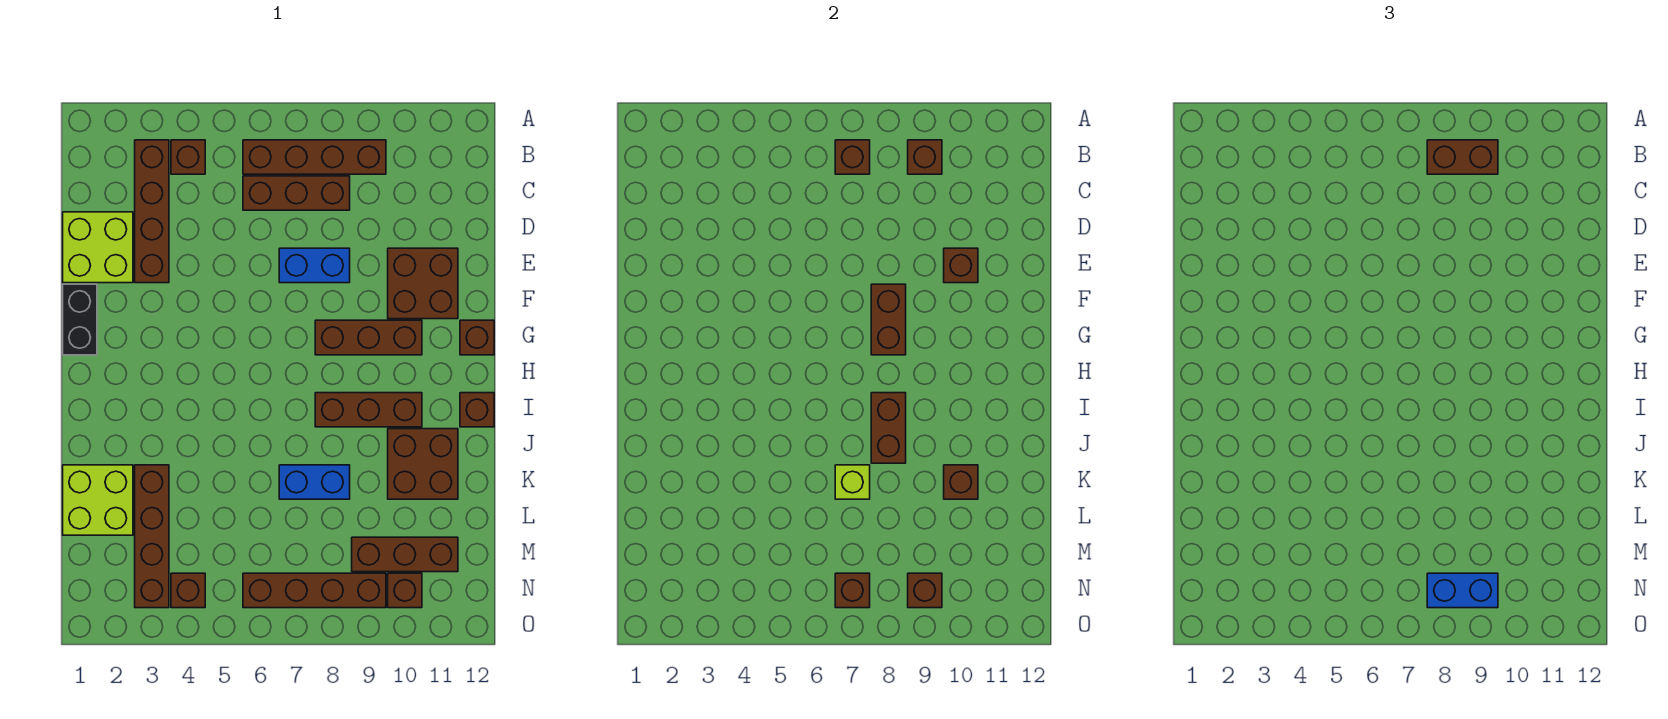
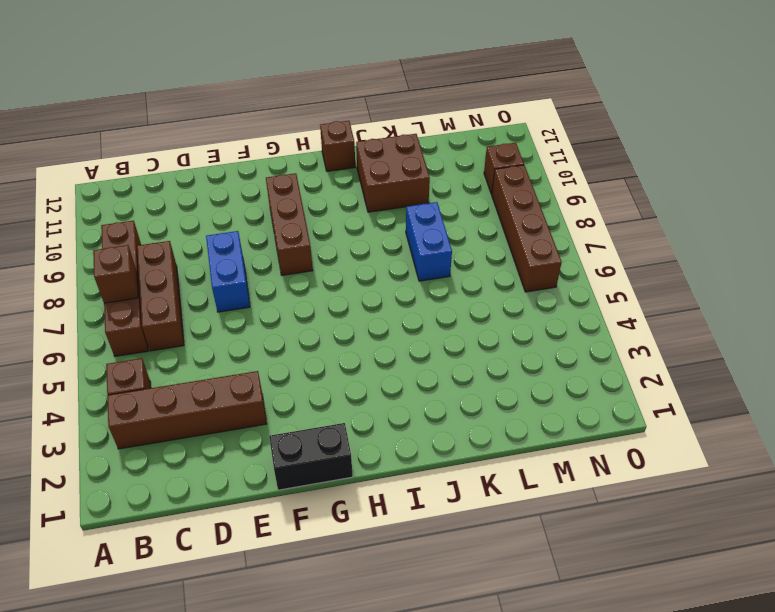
none -> lime brick D1:E2 level 1
none -> brown brick E10:F11 level 1
none -> brown brick G12 level 1
none -> brown brick I8:I10 level 1

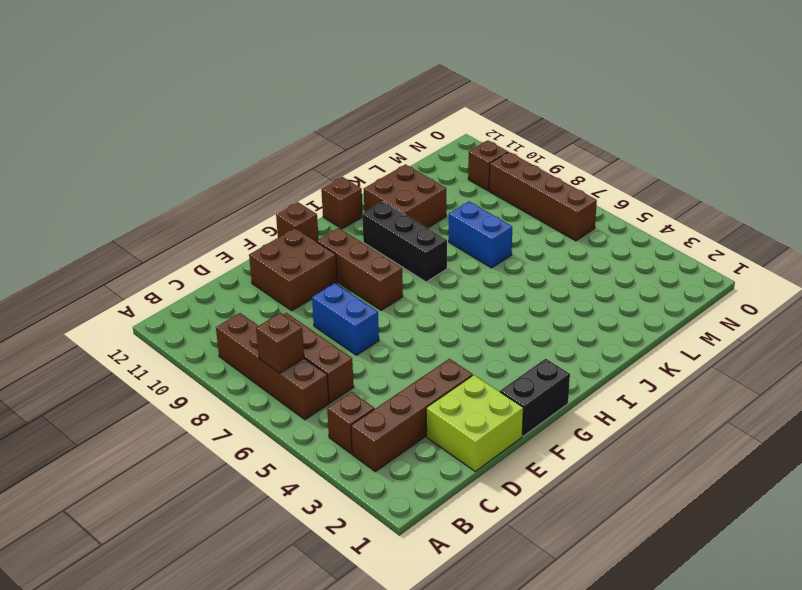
black brick I8:I10 level 1 -> brown brick I8:I10 level 1
none -> lime brick K1:L2 level 1
none -> brown brick K3:N3 level 1
none -> brown brick M9:M11 level 1
none -> brown brick N4 level 1

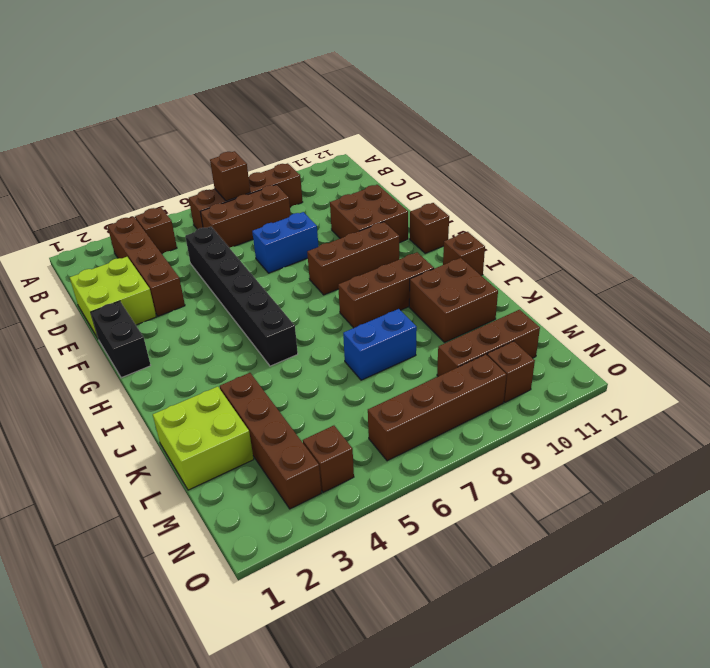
black brick D5:I5 level 1 -> none
none -> brown brick B9 level 2
none -> brown brick E10 level 2
none -> brown brick F8:G8 level 2
none -> brown brick I8:J8 level 2

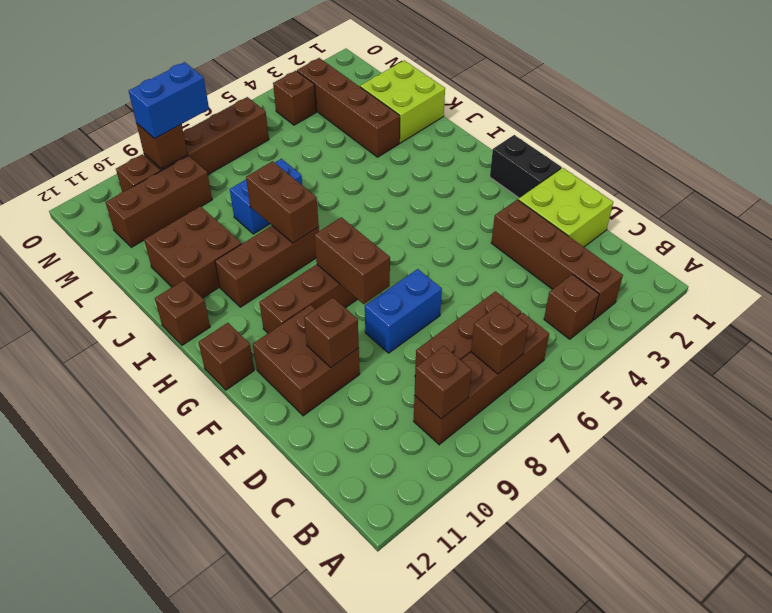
none -> lime brick K7 level 2
none -> brown brick K10 level 2
none -> brown brick N7 level 2
none -> brown brick B8:B9 level 3

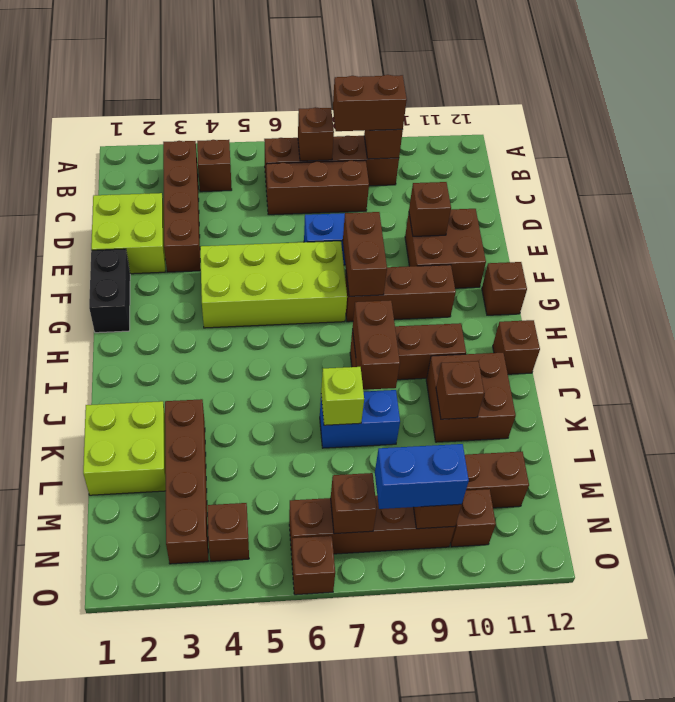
lime brick F4:G7 level 1 -> none
brown brick O6 level 1 -> none

